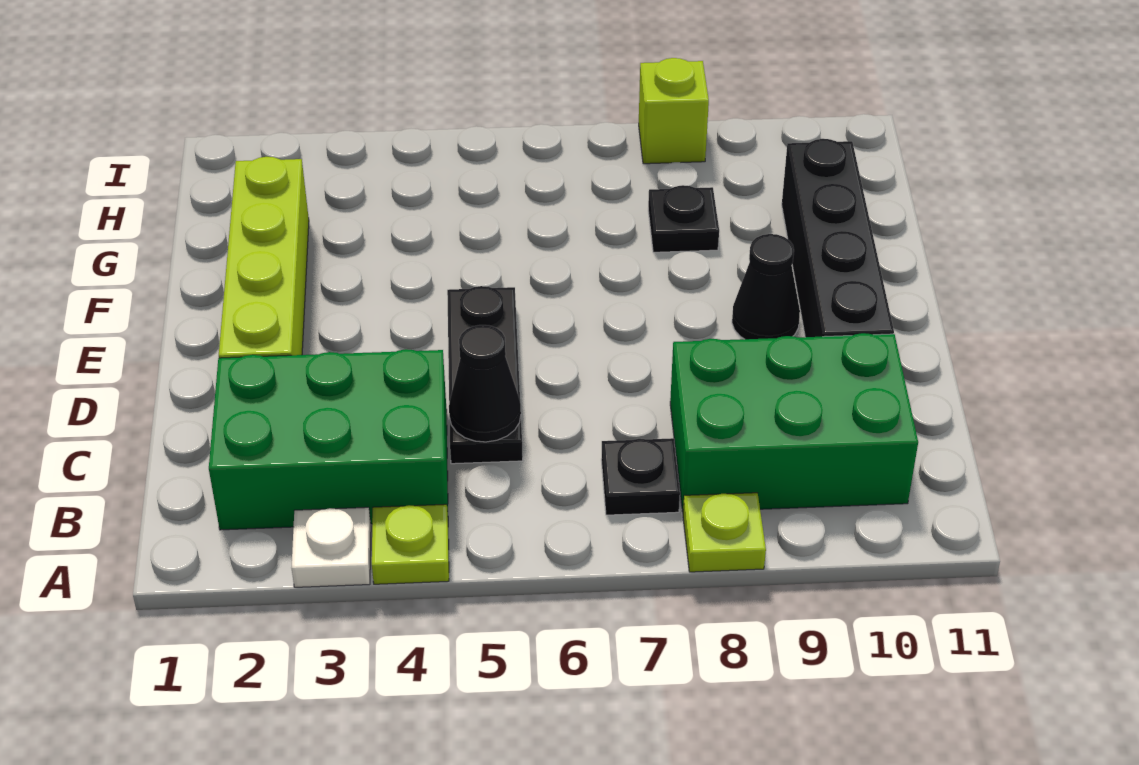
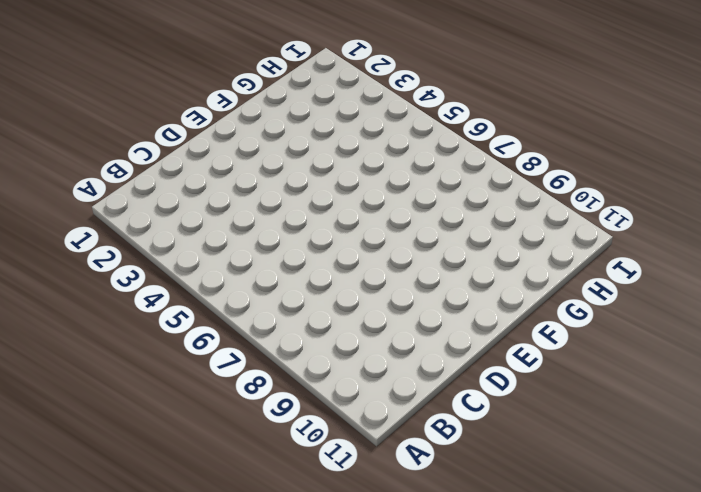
none -> white plate A3 level 1
none -> lime plate A4 level 1
none -> lime plate A8 level 1

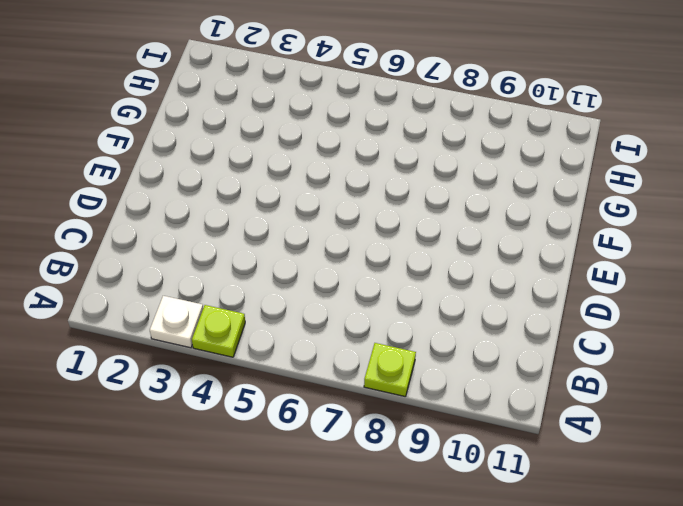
none -> green brick B2:C4 level 1
none -> black plate B7 level 1
none -> green brick B8:C10 level 1

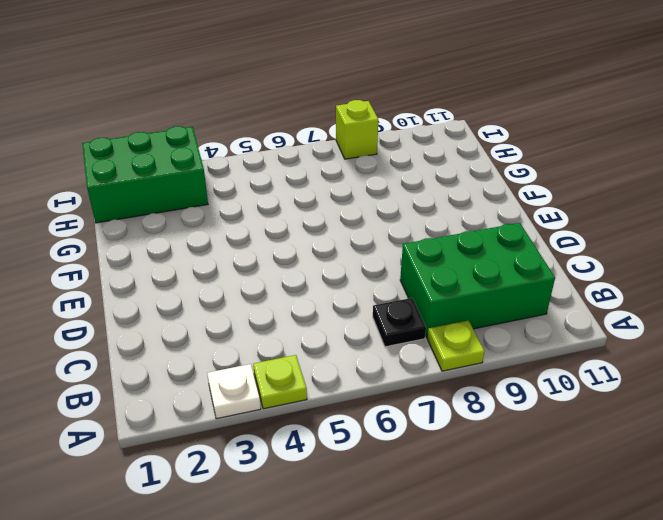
green brick H1:I3 level 1 -> green brick B2:C4 level 1
none -> black plate C5:E5 level 1
none -> lime brick D2:G2 level 1
none -> black brick D10:G10 level 1

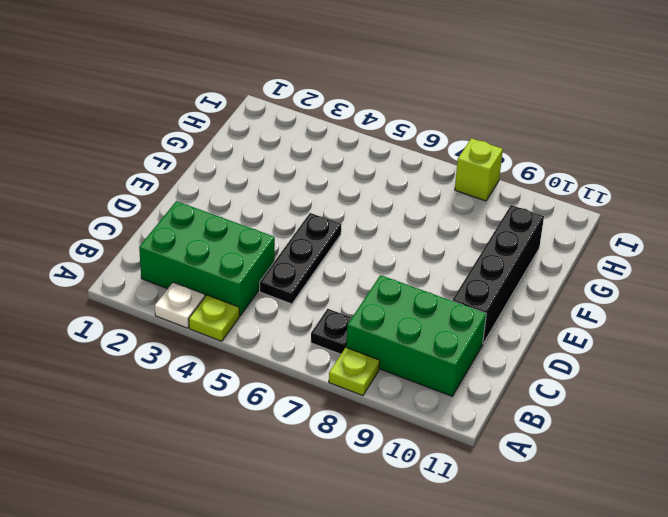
none -> lime brick D2:G2 level 1
none -> black cone E9 level 1
none -> black plate G8 level 1

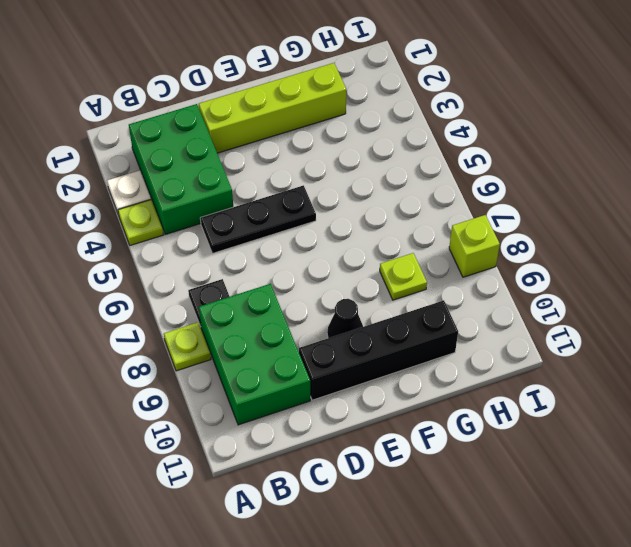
lime plate G8 level 1 -> black plate G8 level 1
none -> black cone C5 level 2

